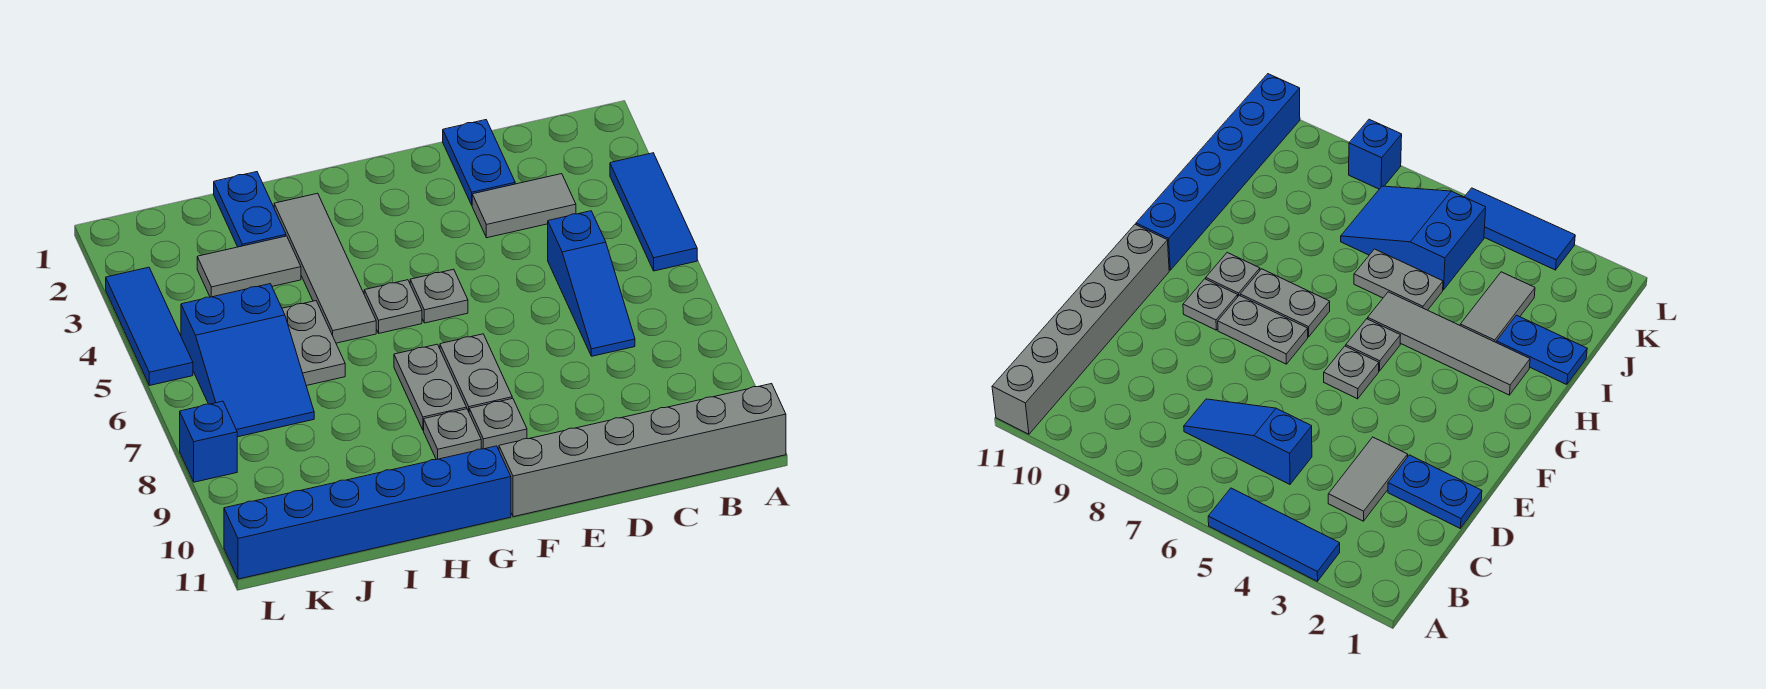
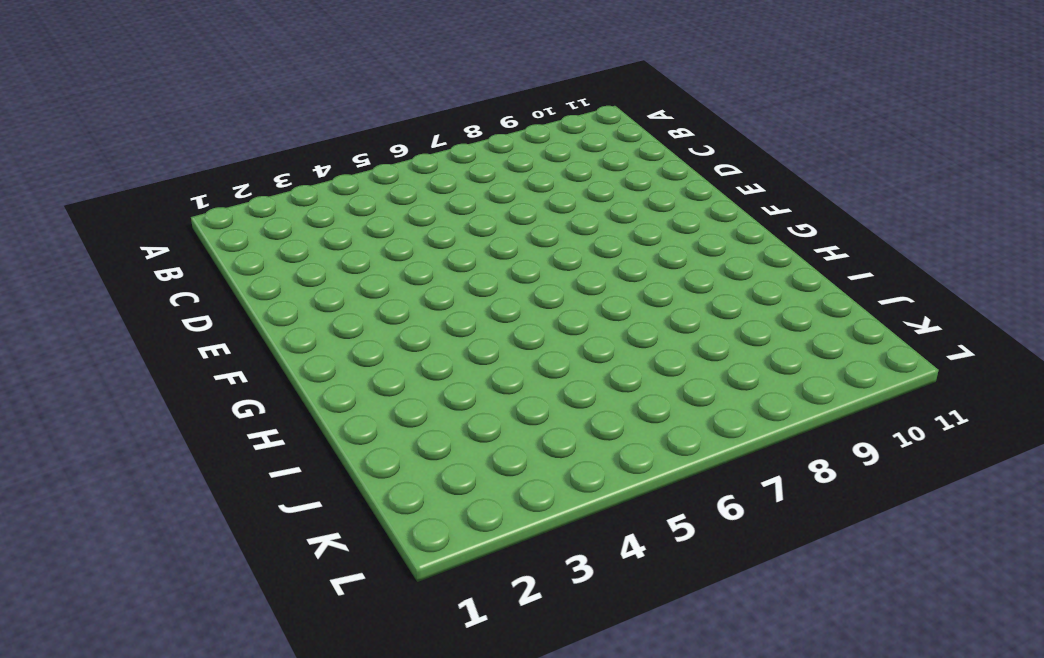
none -> blue tile A3:A5 level 1
none -> grey brick A11:F11 level 1
none -> grey tile C3:D3 level 1

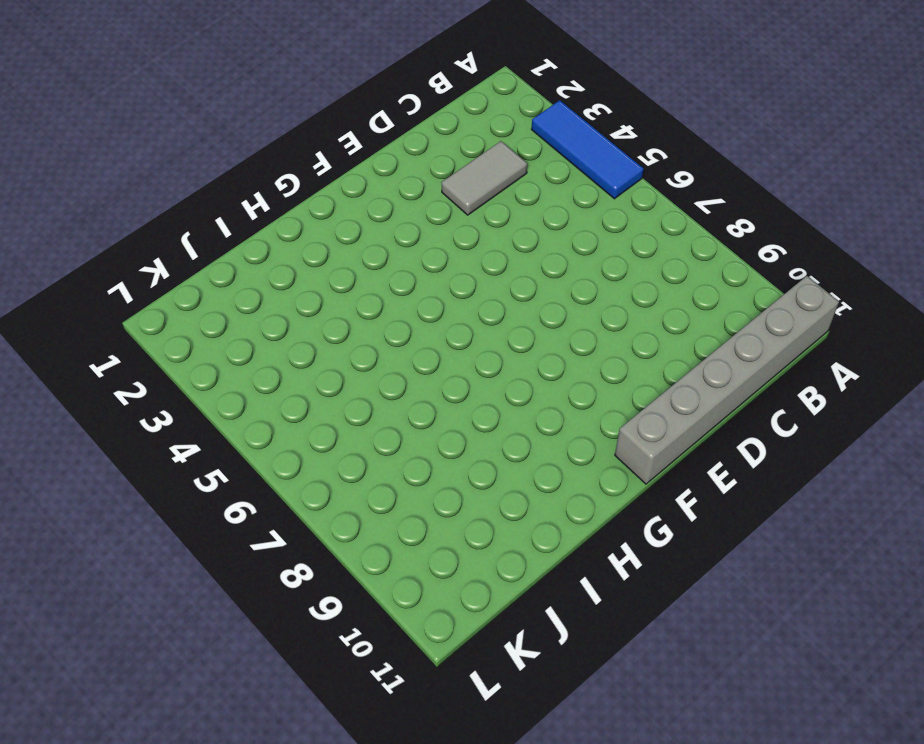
none -> blue slope C5:C7 level 1 top 5
none -> blue plate D1:D2 level 1
none -> grey plate F5 level 1

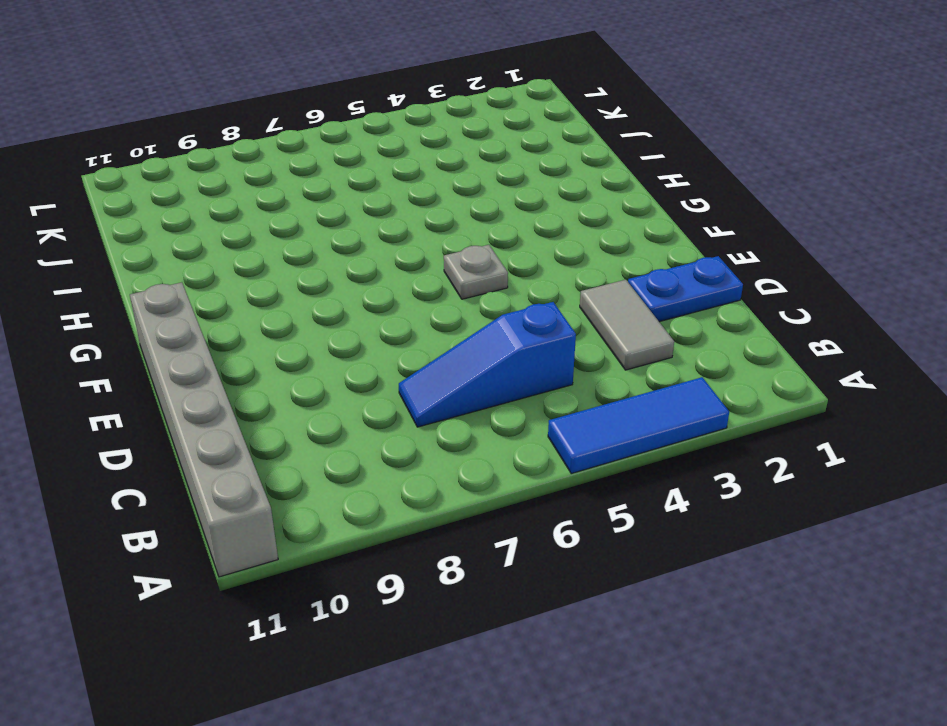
none -> grey plate F7:F8 level 1
none -> grey plate F9 level 1
none -> grey plate G5 level 1

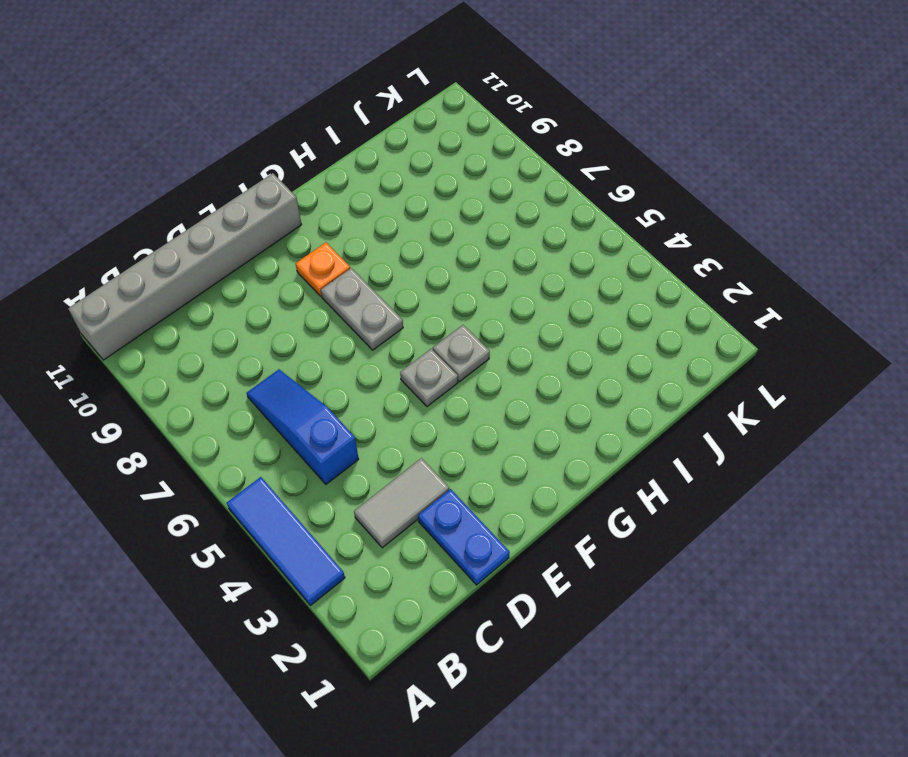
orange plate F9 level 1 -> grey plate F9 level 1
none -> grey plate G7:G8 level 1
none -> grey plate G9 level 1
none -> blue brick G11:L11 level 1

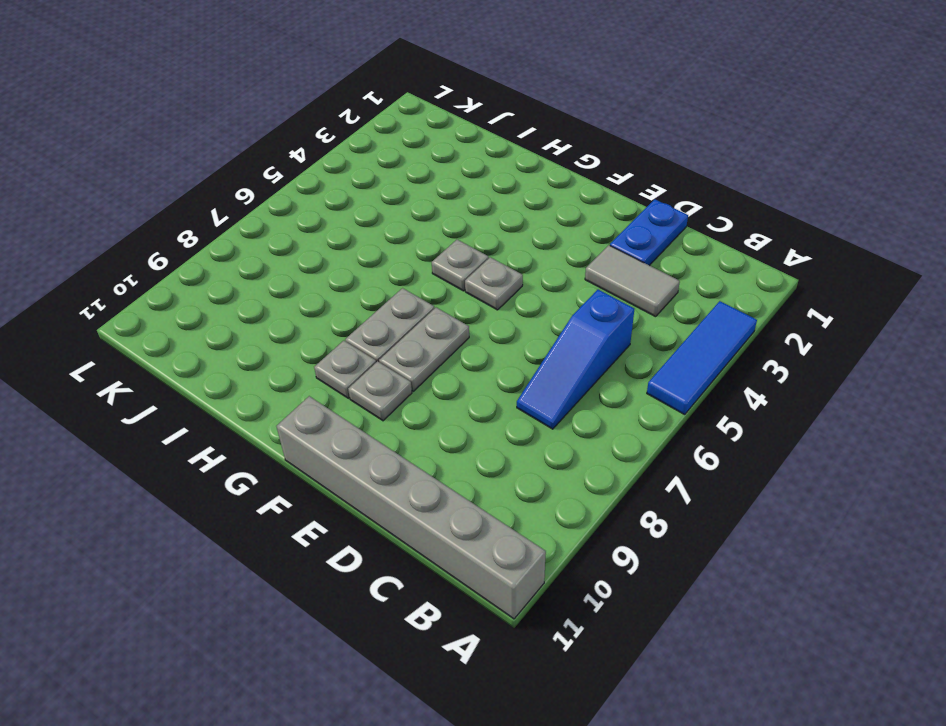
none -> blue brick G11:L11 level 1
none -> grey tile H2:H5 level 1
none -> blue plate I1:I2 level 1

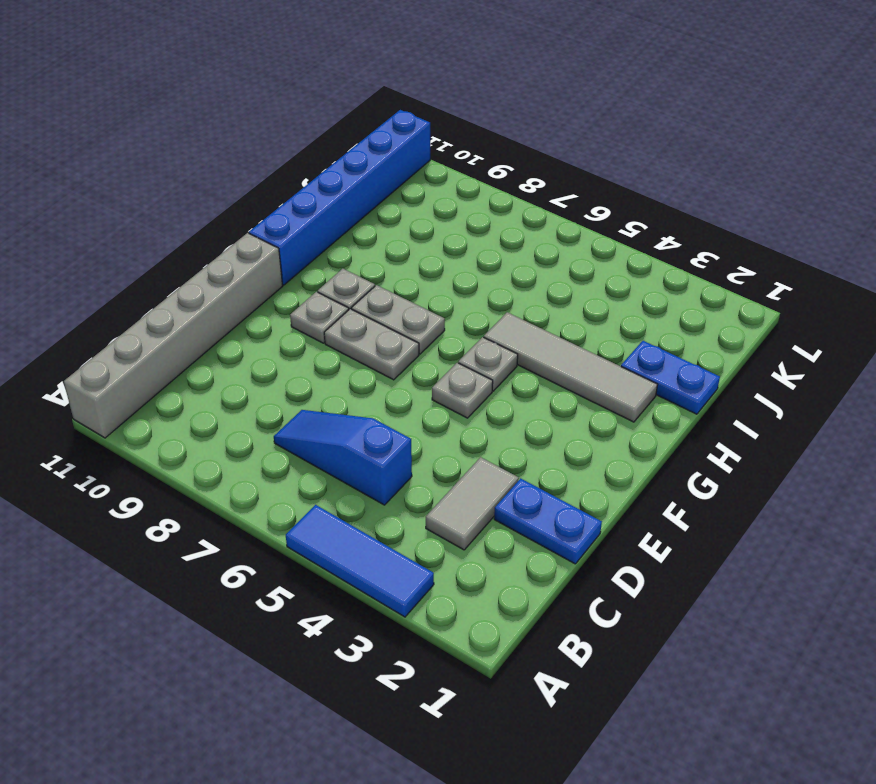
none -> grey tile I3:J3 level 1
none -> grey plate I5:I6 level 1
none -> blue slope J5:K7 level 1 top 5

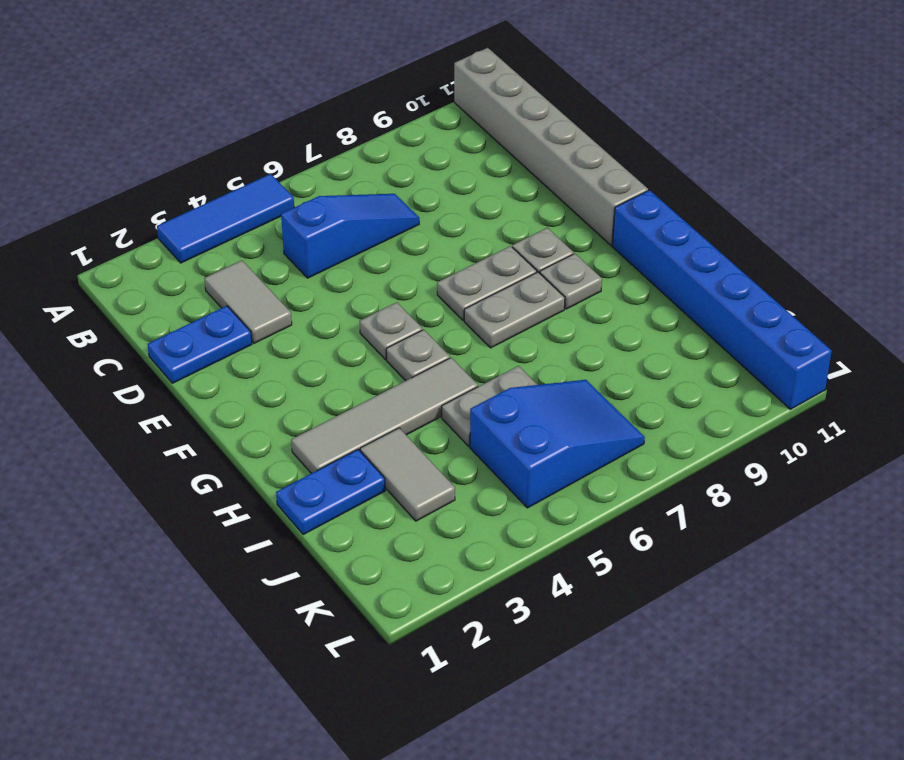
none -> blue tile L3:L5 level 1
none -> blue brick L8 level 1

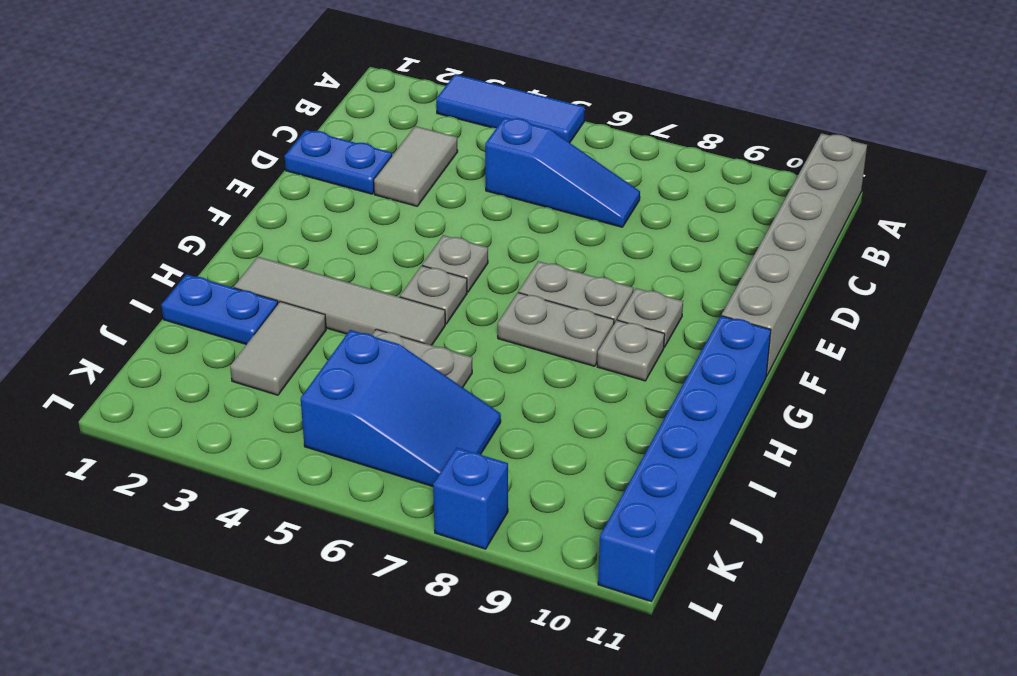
none -> blue tile L3:L5 level 1

